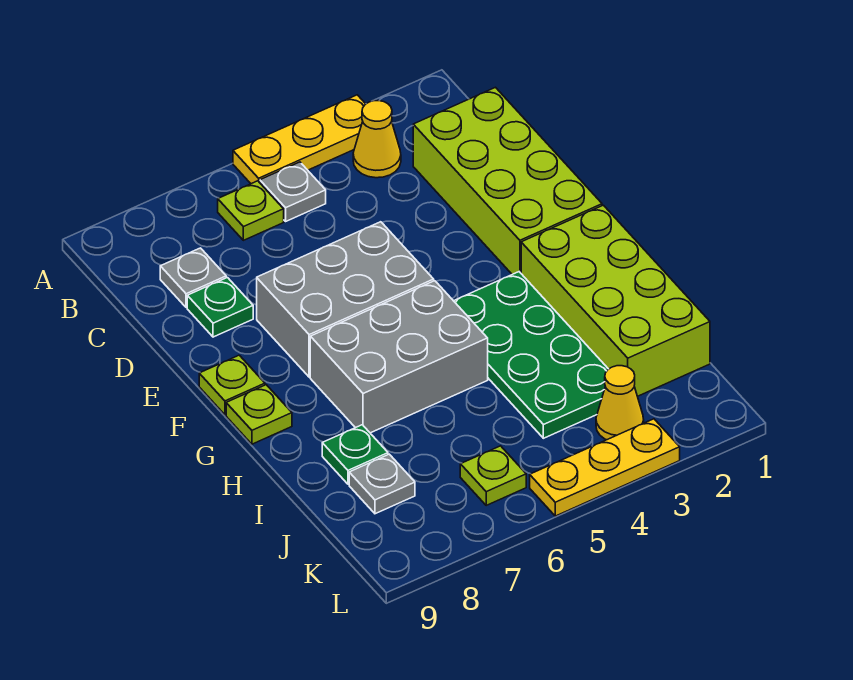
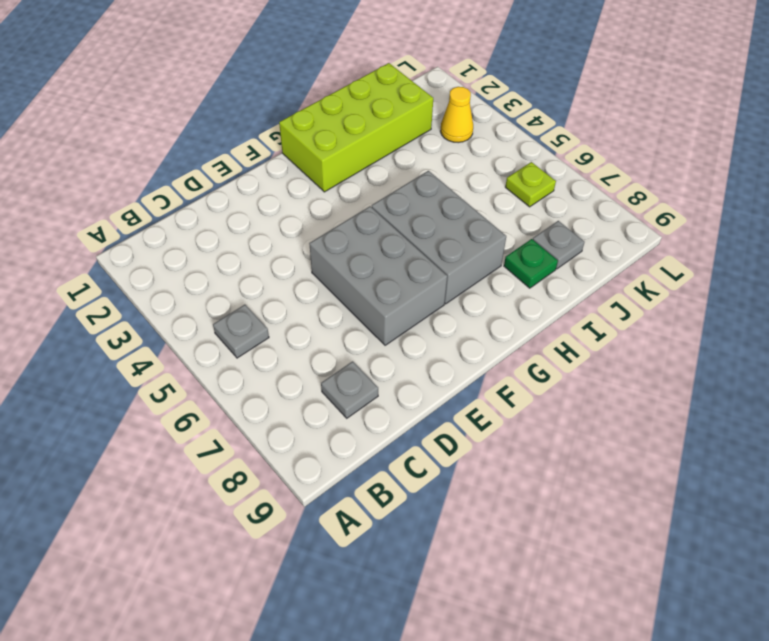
none -> yellow plate A3:A5 level 1
none -> yellow cone B3 level 1
none -> lime plate B6 level 1

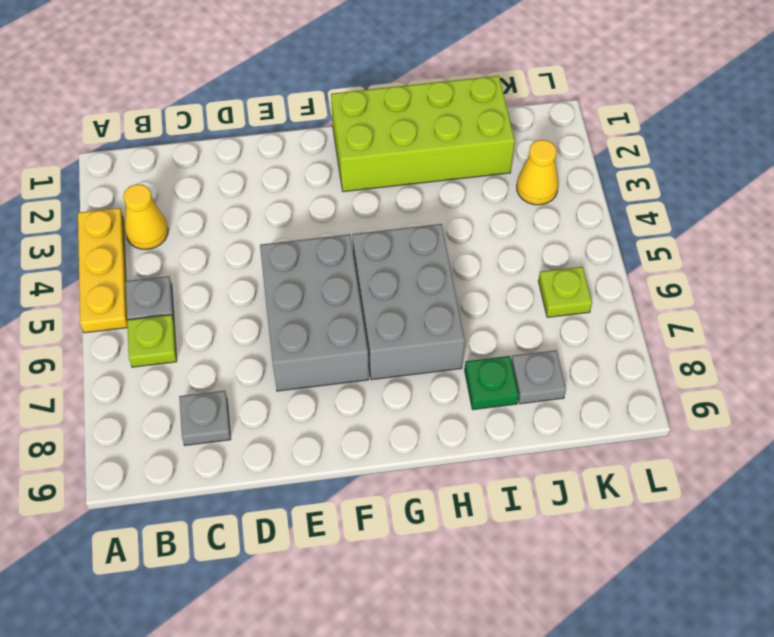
none -> lime brick C1:F2 level 1
none -> green plate D8 level 1
none -> lime plate F9 level 1

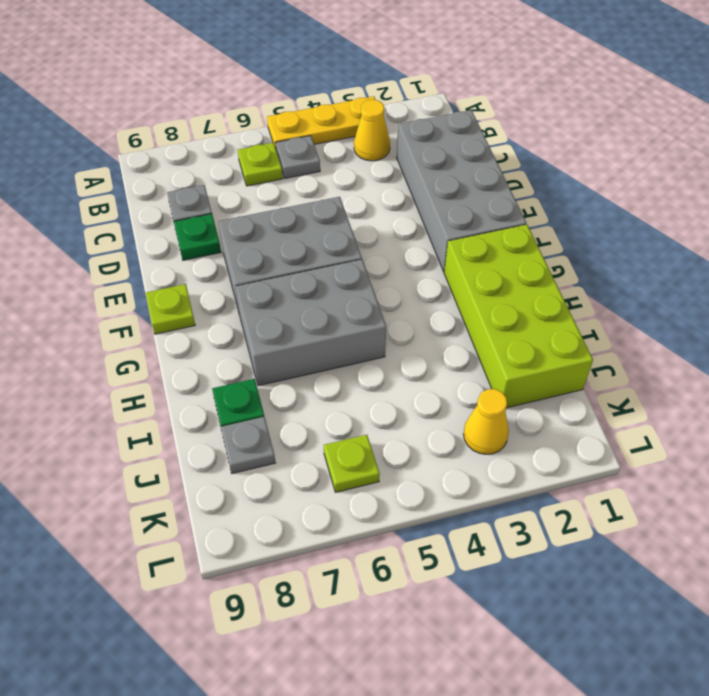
grey brick C1:F2 level 1 -> lime brick C1:F2 level 1
none -> green plate G3:J4 level 1
none -> lime plate G9 level 1
none -> yellow plate L3:L5 level 1

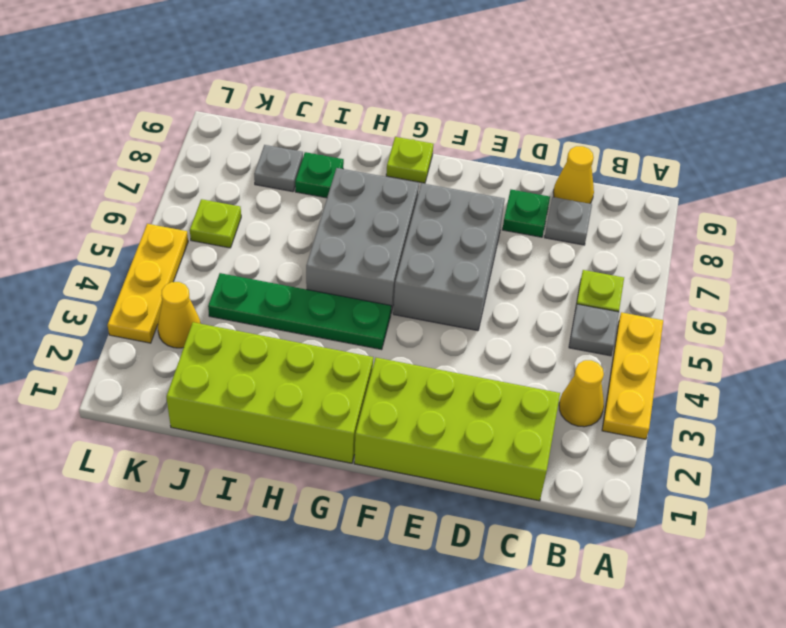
yellow cone C9 level 1 -> none
green plate G4:J4 level 1 -> green plate G3:J4 level 1
none -> lime plate F9 level 1

